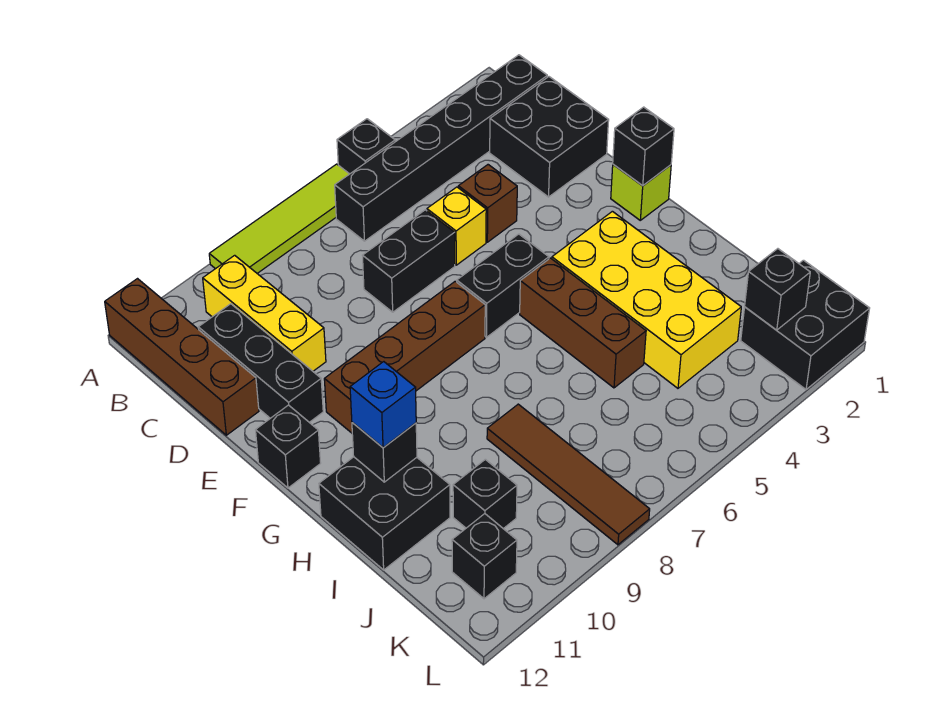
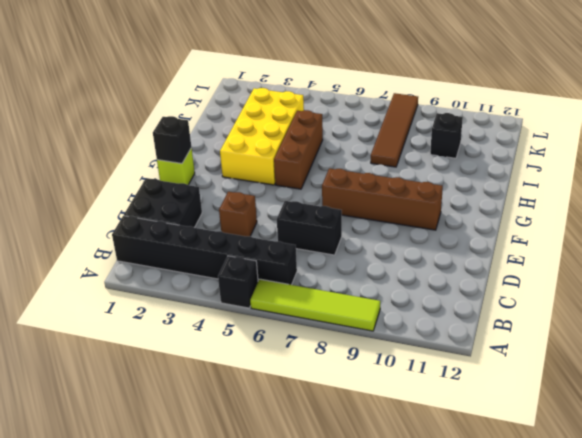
none -> brown brick A12:D12 level 1
none -> yellow brick B10:D10 level 1
none -> black brick C11:E11 level 1

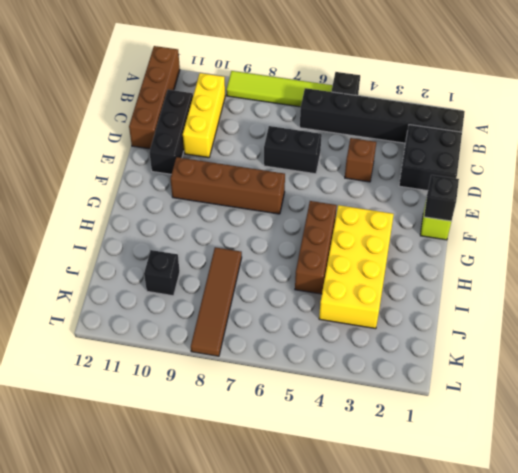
none -> yellow brick D5 level 1
none -> black brick F5:F6 level 1
none -> black brick F12 level 1

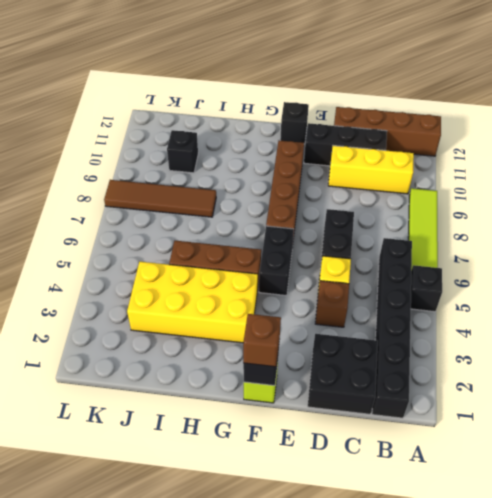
brown brick F1 level 3 -> none
none -> black brick H11:I12 level 1
none -> black brick K1:L2 level 1
none -> black brick K11 level 1

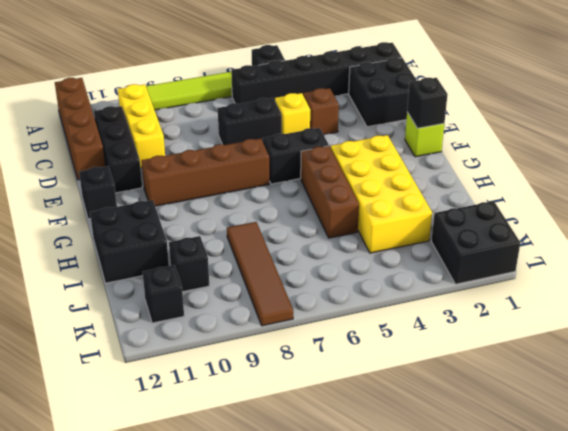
none -> black brick H11 level 2
none -> black brick K2 level 2
none -> blue brick H11 level 3

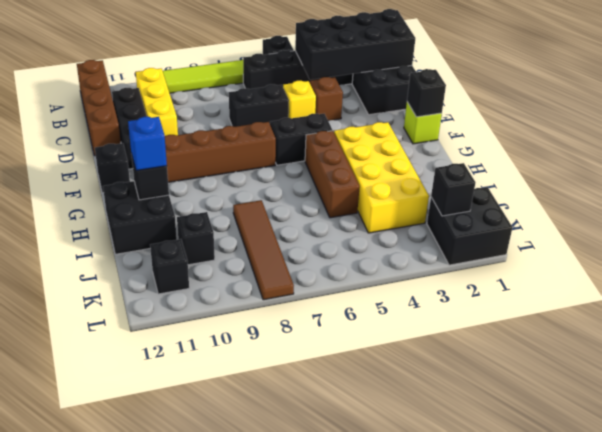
black brick B1:C4 level 2 -> none

